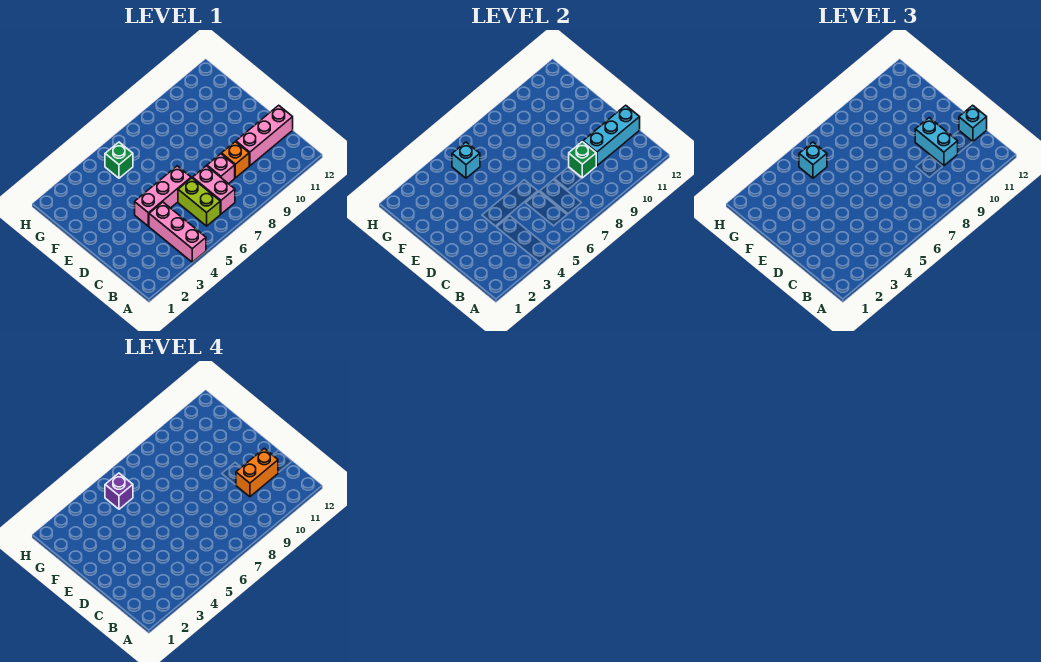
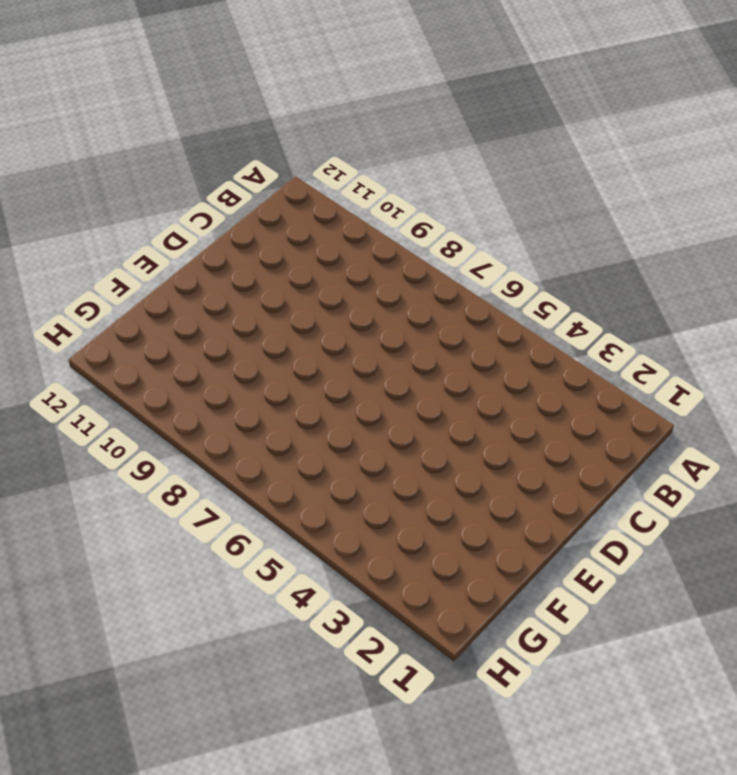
none -> pink brick A4:C4 level 1
none -> lime brick B6:C6 level 1
none -> pink brick B7:C7 level 1

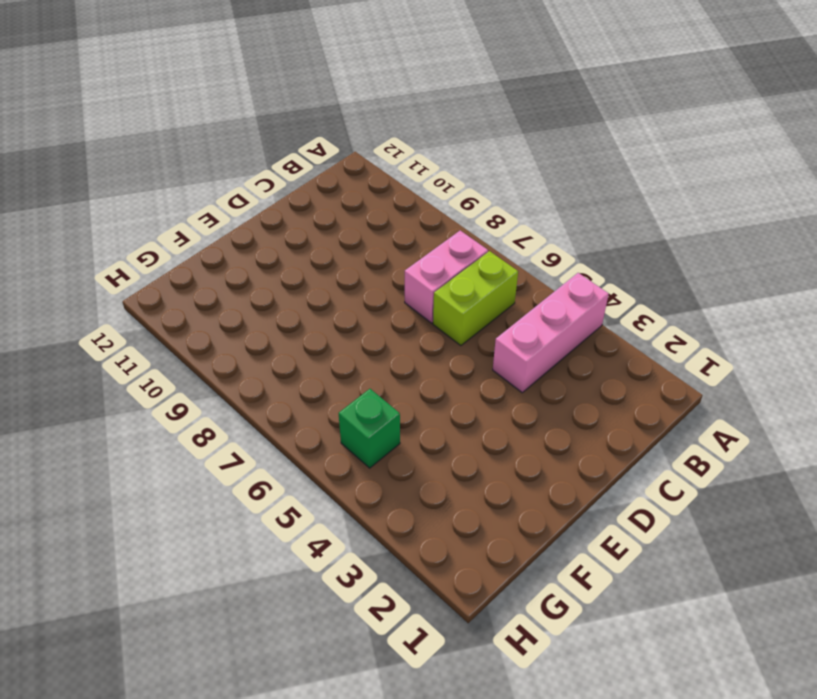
none -> pink brick C8 level 1
none -> orange brick C9 level 1
none -> pink brick C10:C12 level 1

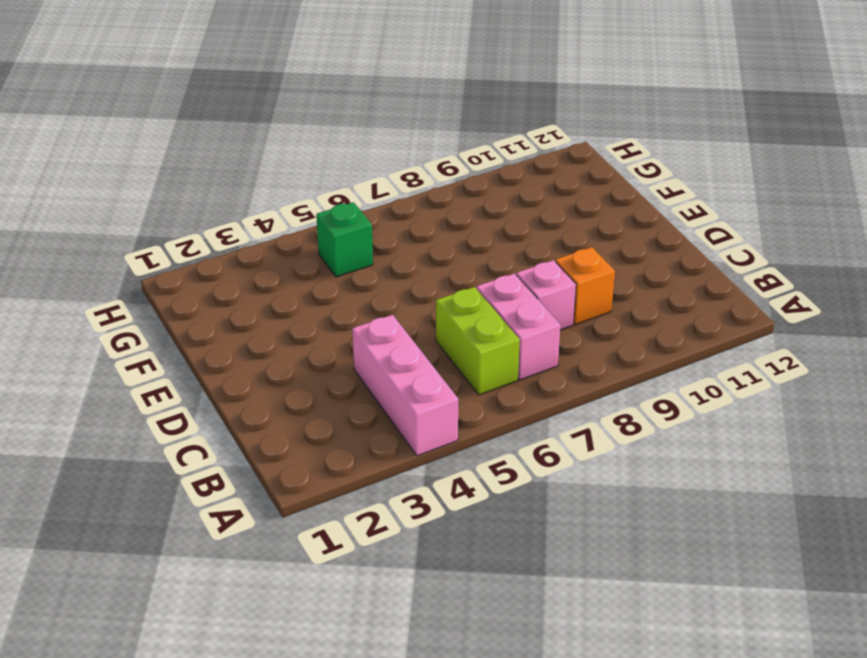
none -> pink brick C10:C12 level 1
none -> pink brick D4:D6 level 1
none -> green brick C9 level 2

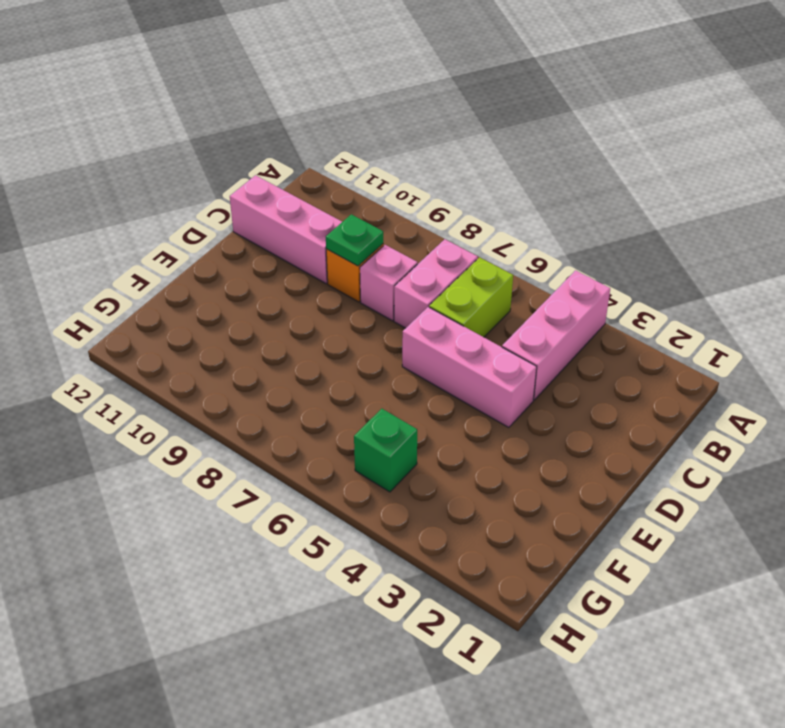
green plate C9 level 2 -> green brick C9 level 2
none -> cyan brick C10:C12 level 2
none -> cyan brick G5 level 2
none -> cyan brick C10:D10 level 3

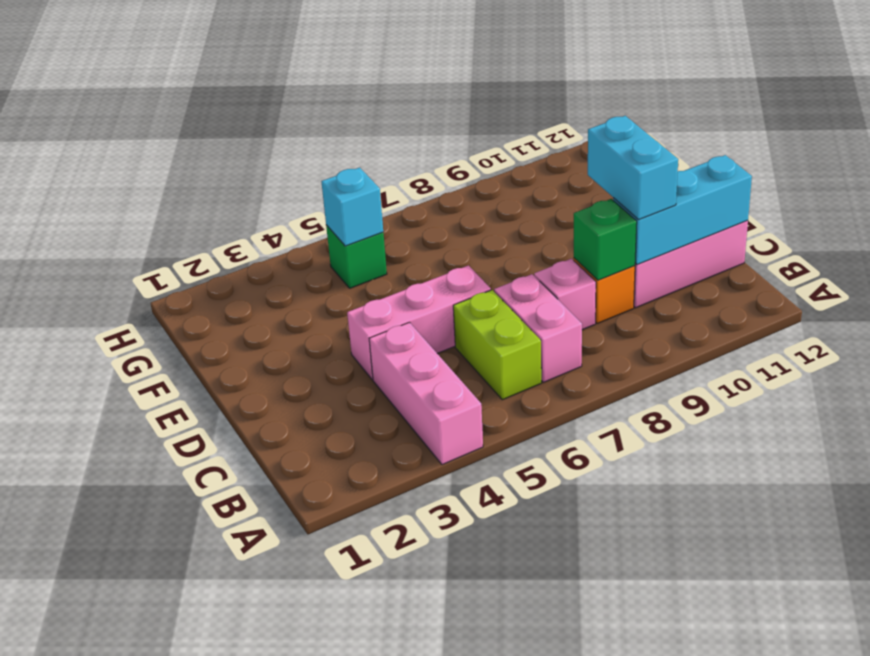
none -> cyan brick C12 level 3
none -> cyan brick G5 level 3
none -> orange brick C10:C11 level 4

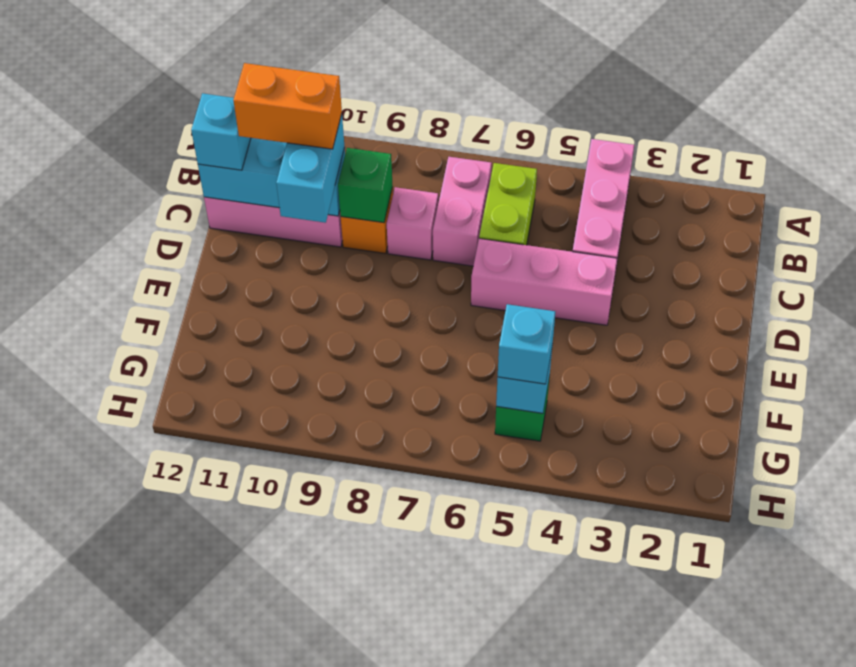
none -> purple brick G5 level 4

